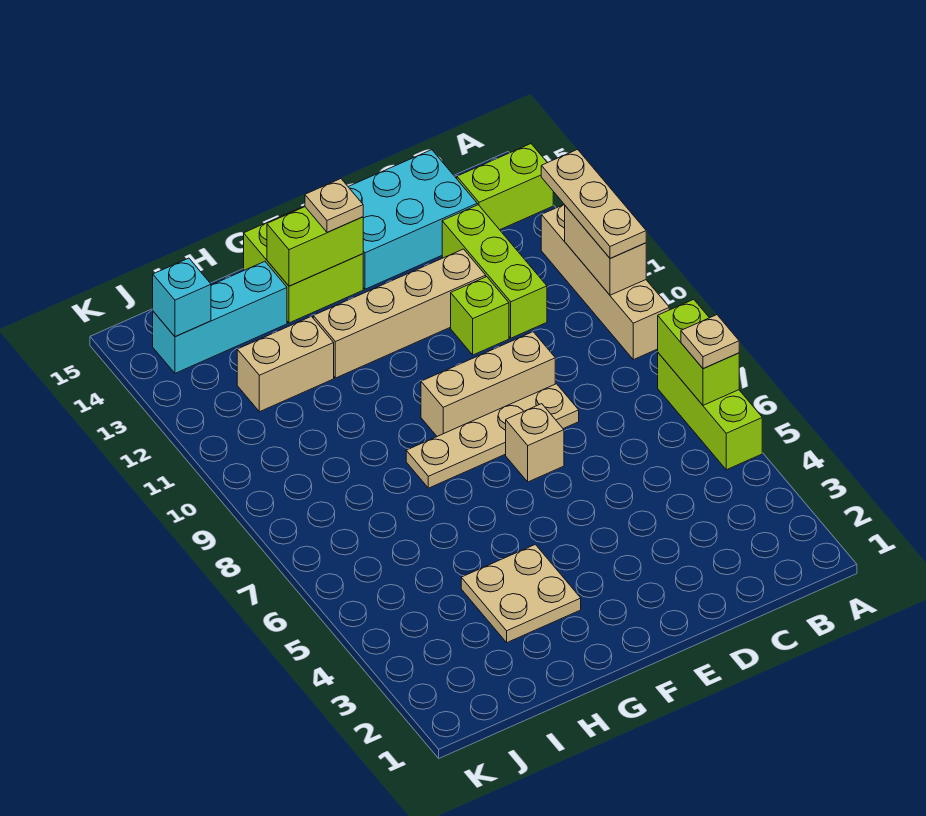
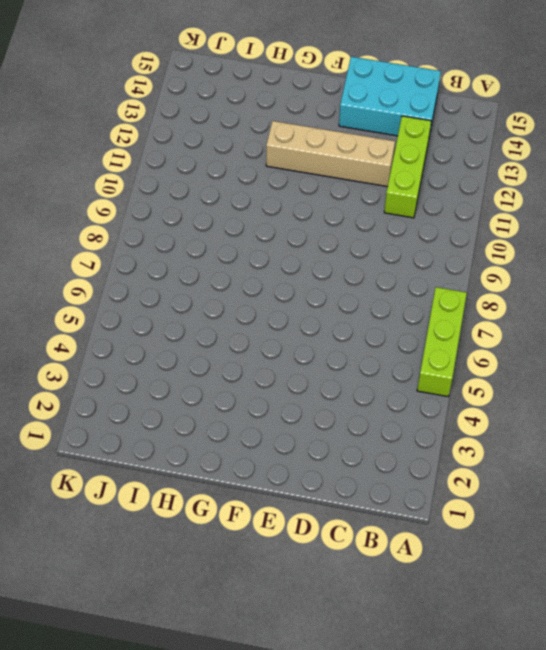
none -> tan brick A9:A12 level 1
none -> lime brick A14:B14 level 1
none -> tan plate D8:G8 level 1

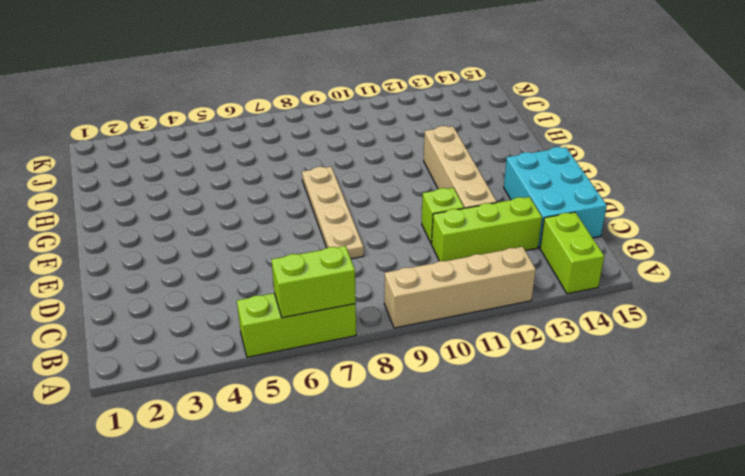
none -> tan brick D9:F9 level 1
none -> tan brick E7 level 1
none -> lime brick F14:G15 level 1

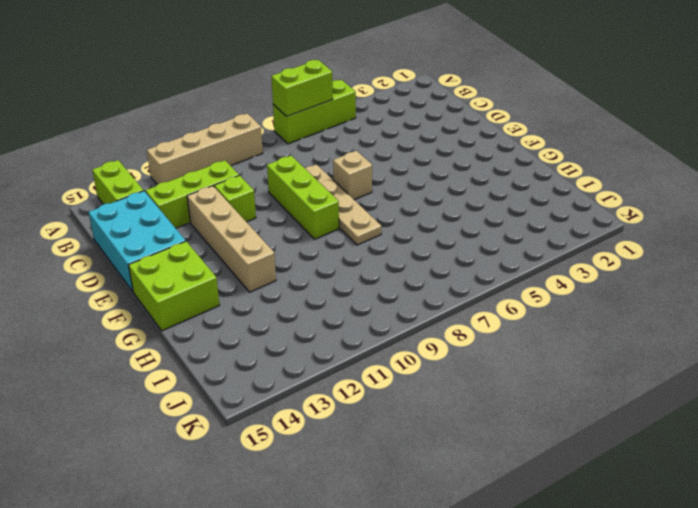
lime brick D9:F9 level 1 -> tan brick D9:F9 level 1
none -> tan plate G3:H4 level 1
none -> tan brick H12:I12 level 1
none -> cyan brick H14:J14 level 1

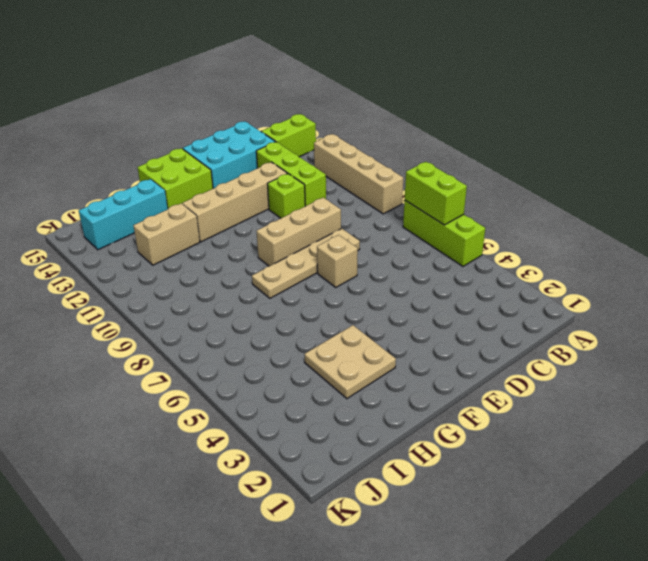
none -> tan brick A10:A11 level 2
none -> lime brick F14:G14 level 2
none -> cyan brick J14 level 2

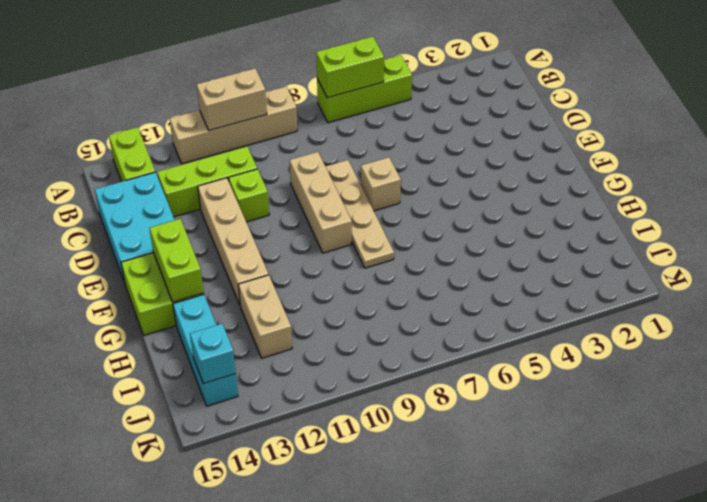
none -> tan plate G3:H4 level 1
none -> tan plate A6 level 3
none -> tan plate A10:A12 level 3

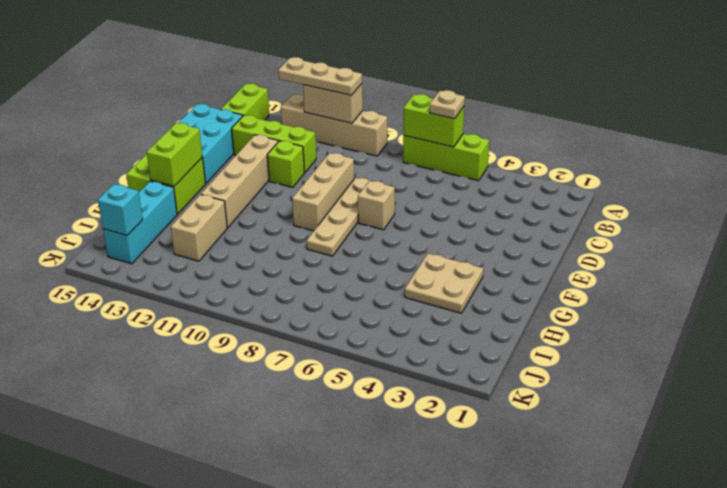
none -> tan plate F14 level 3

